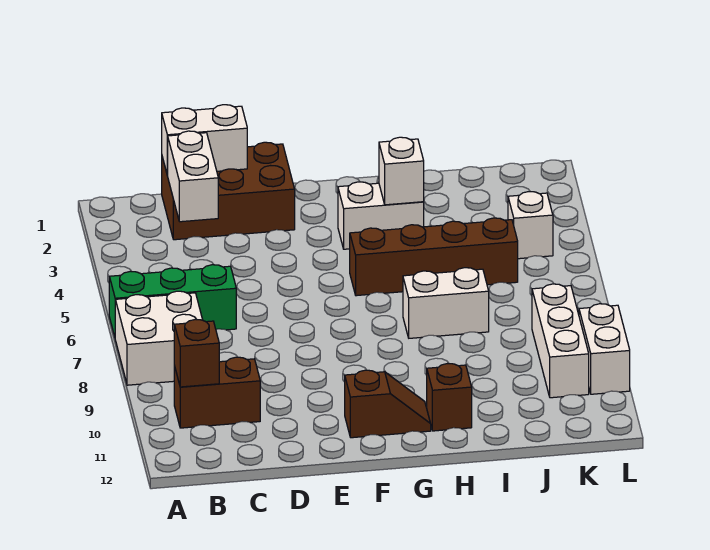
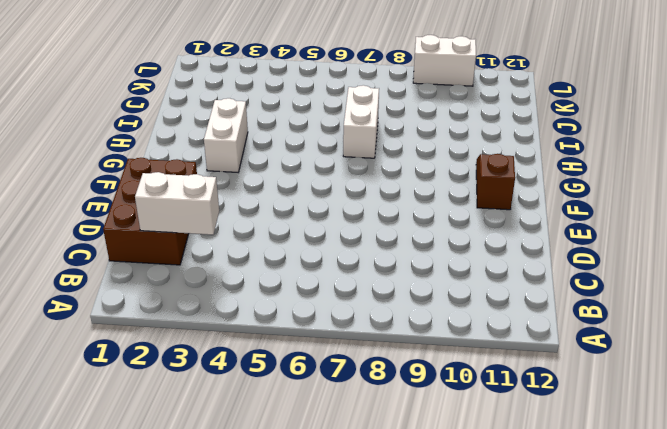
none -> green brick A6:C6 level 1
none -> white brick A7:B8 level 1
none -> brown brick B10:C10 level 1

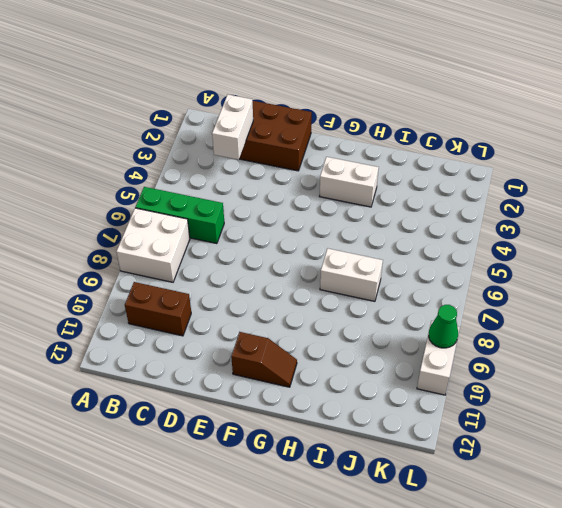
green cone L9 level 2 -> none
none -> brown brick G5:J5 level 1
none -> brown brick H11 level 1
none -> white brick K4 level 1

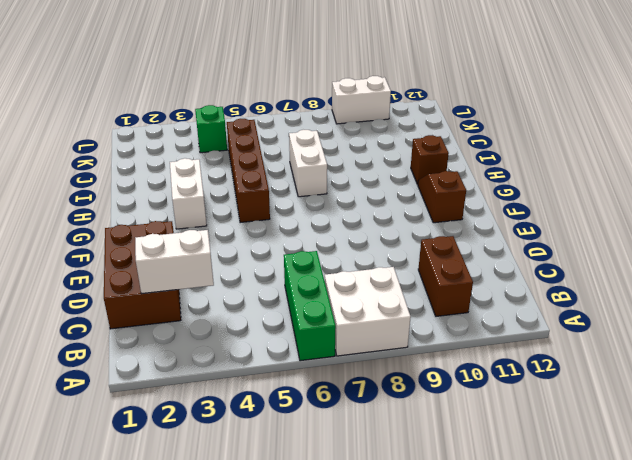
green brick K4 level 1 -> white brick K4 level 1
none -> white brick K8:K10 level 1
none -> brown brick B10 level 2
none -> white brick C1:D1 level 2

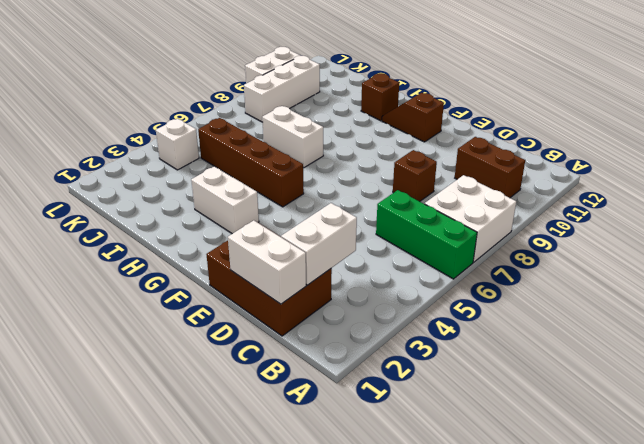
brown brick D8 level 1 -> brown brick B10 level 2
none -> white brick H3 level 2

